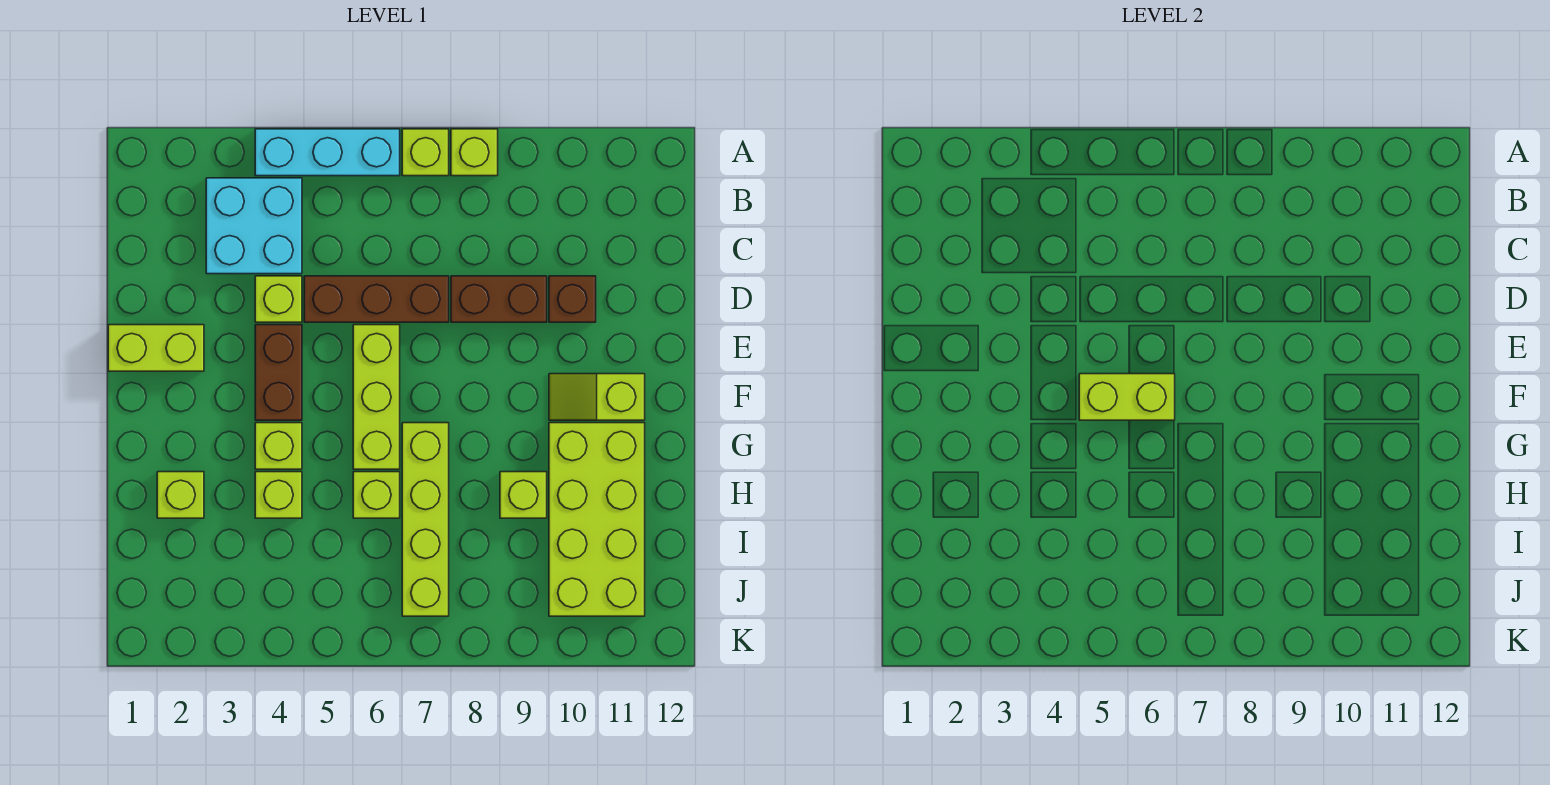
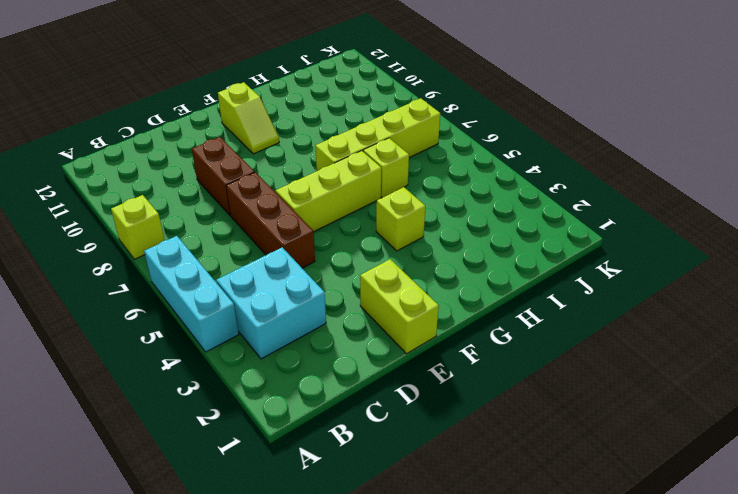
none -> lime brick A7 level 1
none -> lime brick D4 level 1
none -> brown brick D10 level 1

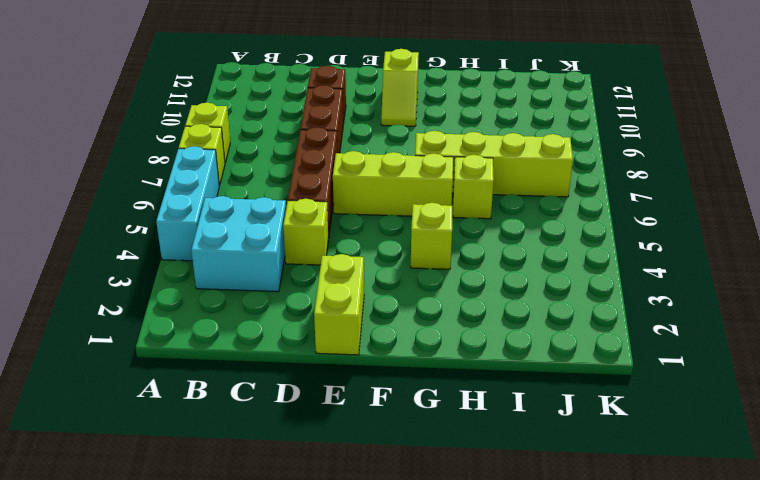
none -> brown brick E4:F4 level 1
none -> lime brick G10:J11 level 1
none -> lime brick H2 level 1

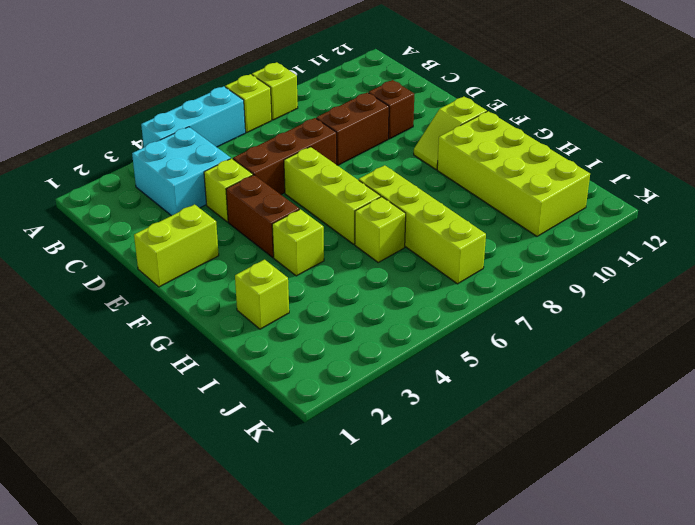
none -> lime brick H4 level 1
none -> lime brick H9 level 1
none -> lime brick F5:F6 level 2

